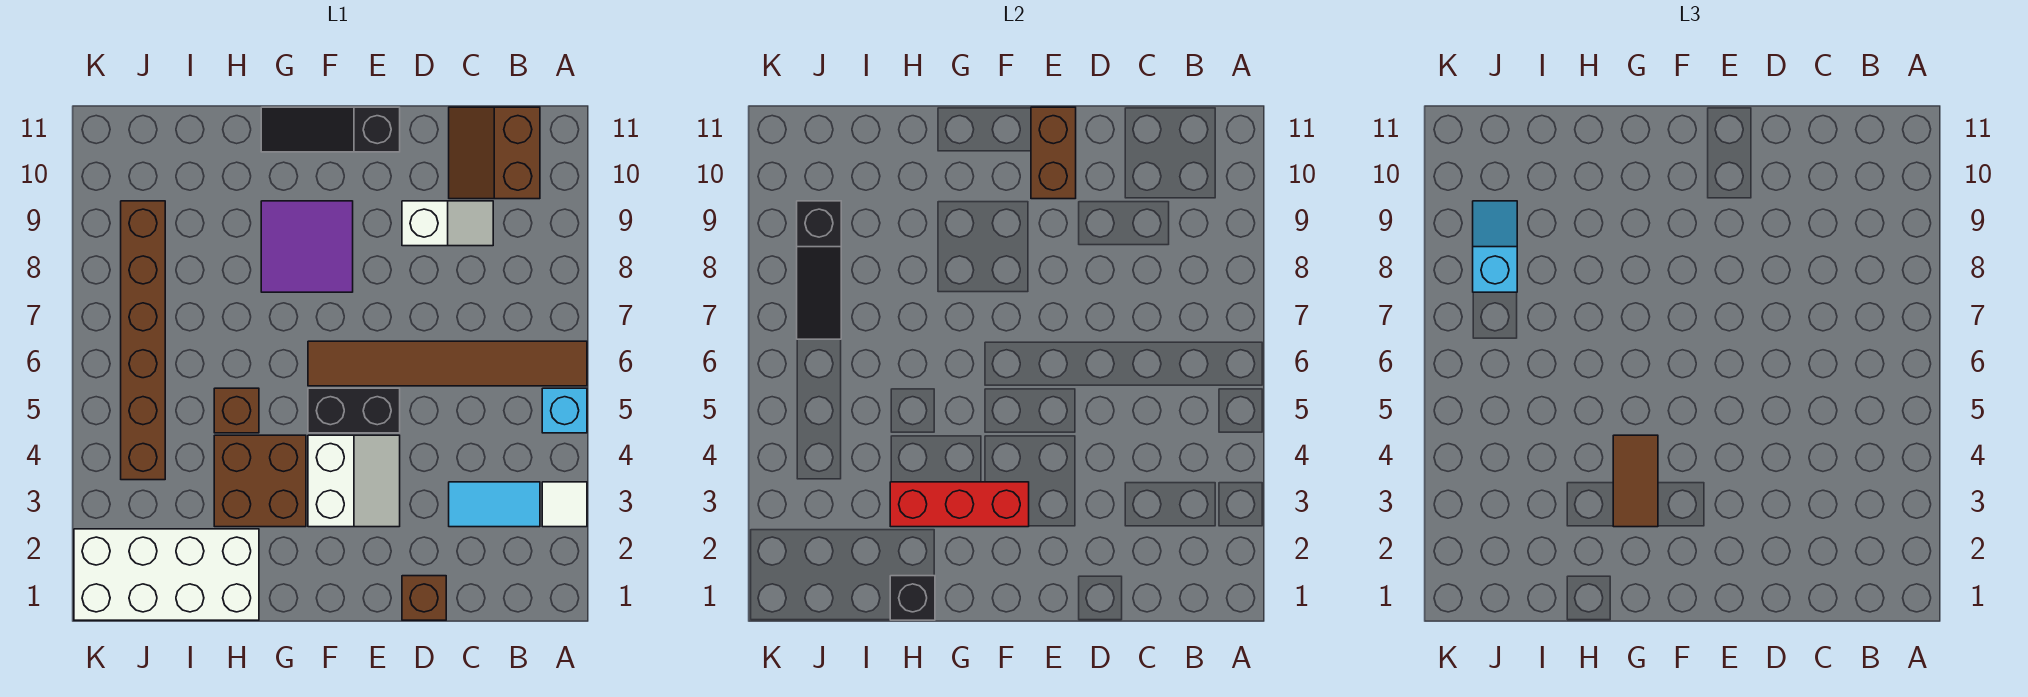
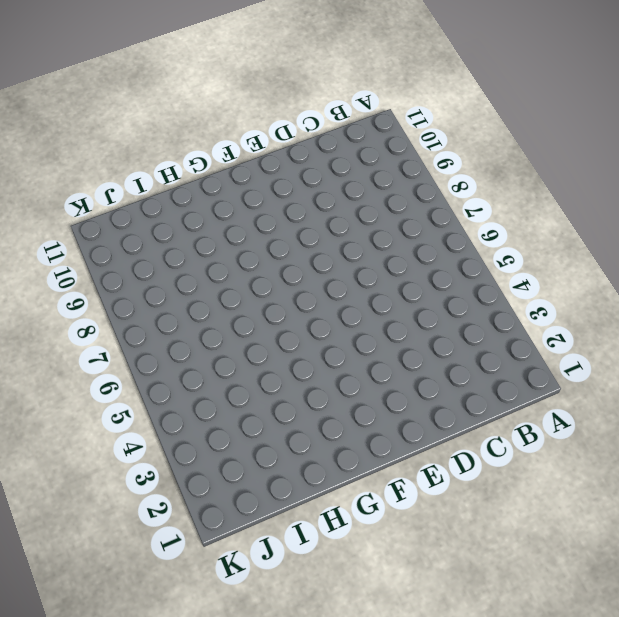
none -> white tile A3 level 1
none -> cyan brick A5 level 1
none -> brown tile A6:F6 level 1

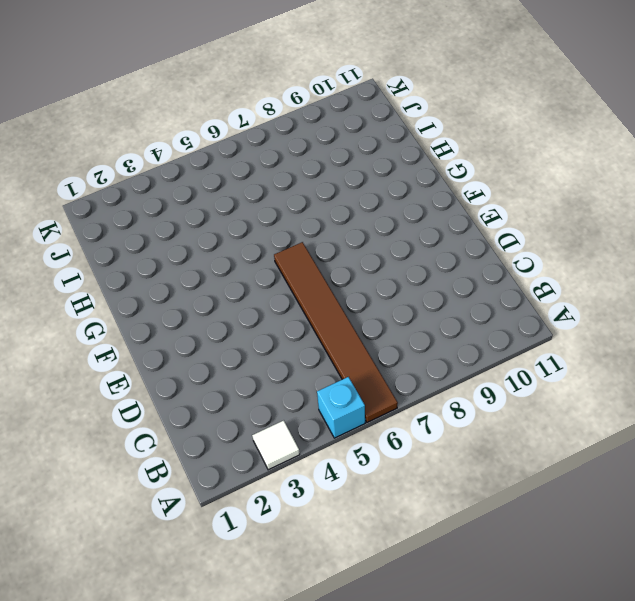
none -> cyan tile B3:C3 level 1
none -> brown slope B10:C11 level 1 top B
none -> white slope C9:D9 level 1 top D

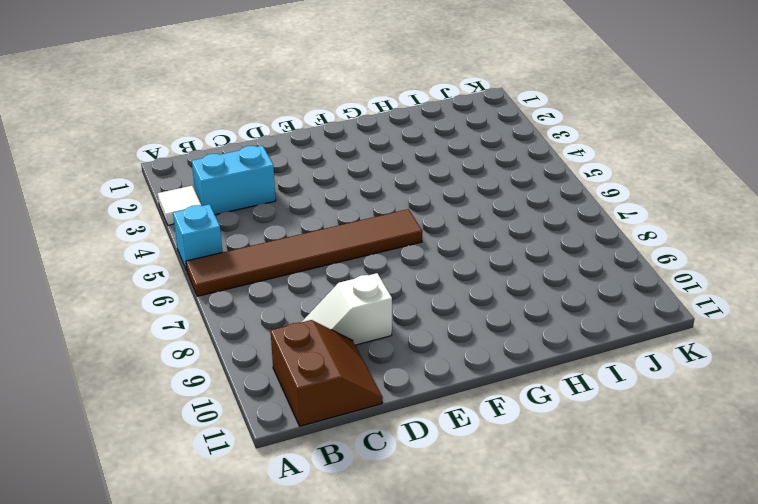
cyan brick B3:C3 level 1 -> cyan tile B3:C3 level 1
none -> brown brick D1 level 1
none -> white slope E3:F4 level 1 top F
none -> black brick E5:F5 level 1

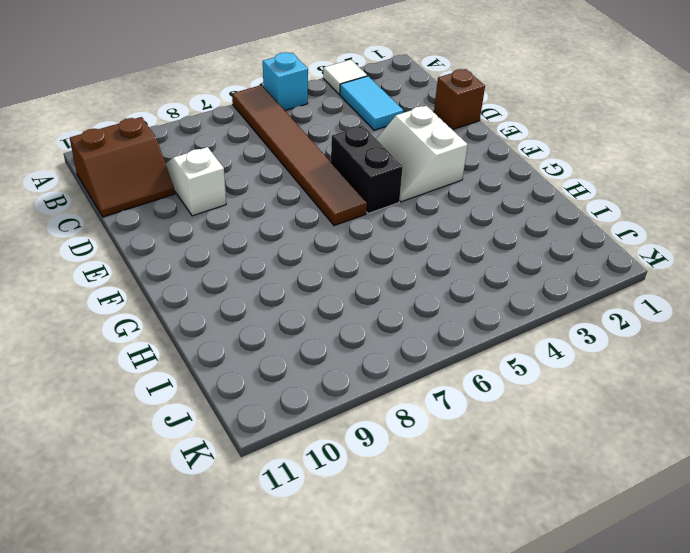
white slope E3:F4 level 1 top 3 -> white slope E3:F4 level 1 top F
none -> black slope E11:G11 level 1 top E
none -> purple tile F8:G9 level 1
none -> brown brick G3:H4 level 1

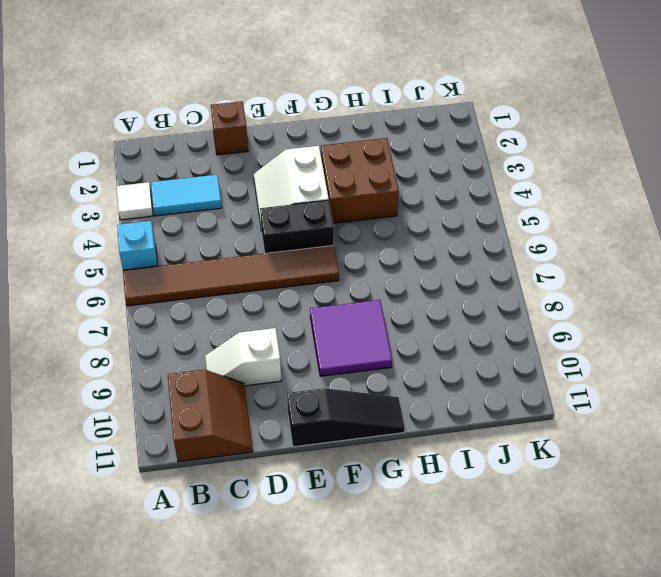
none -> white brick H1:K2 level 1
none -> brown brick H5 level 1
none -> brown brick J4:J9 level 1

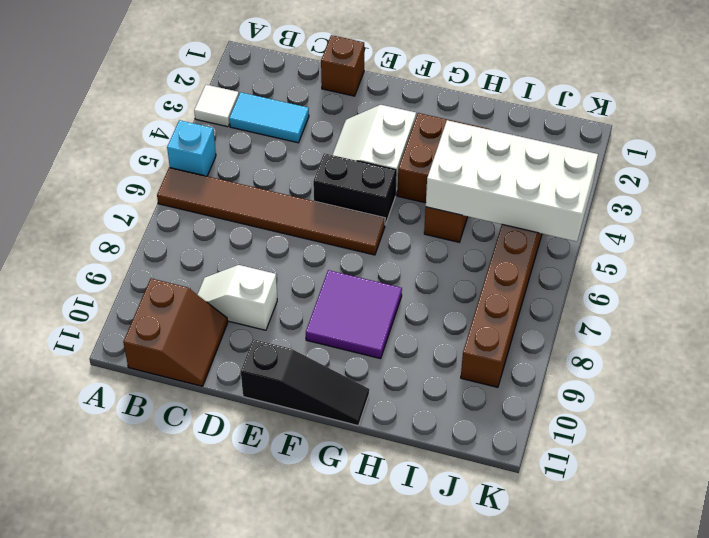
white brick H4:K5 level 2 -> white brick H1:K2 level 1
none -> brown brick E10:E11 level 2
none -> red brick F3:H3 level 2
none -> black brick H1 level 2

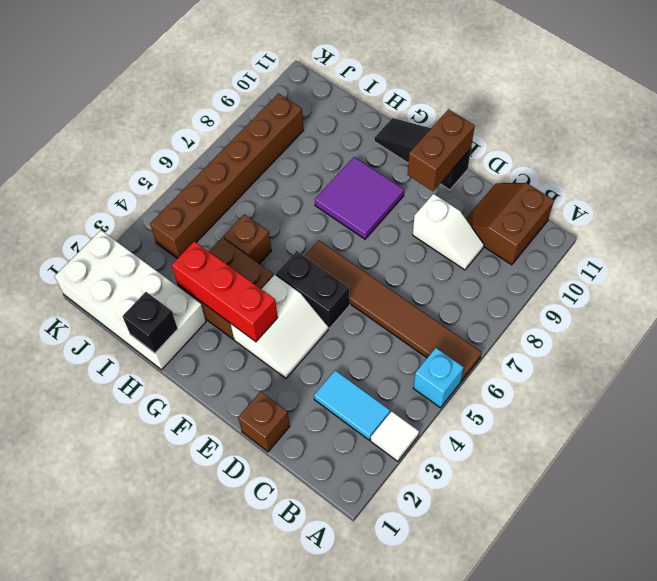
none -> black slope J7:J9 level 2 top 9
none -> brown tile G3:G4 level 3
none -> cyan slope J8:J9 level 3 top 8

